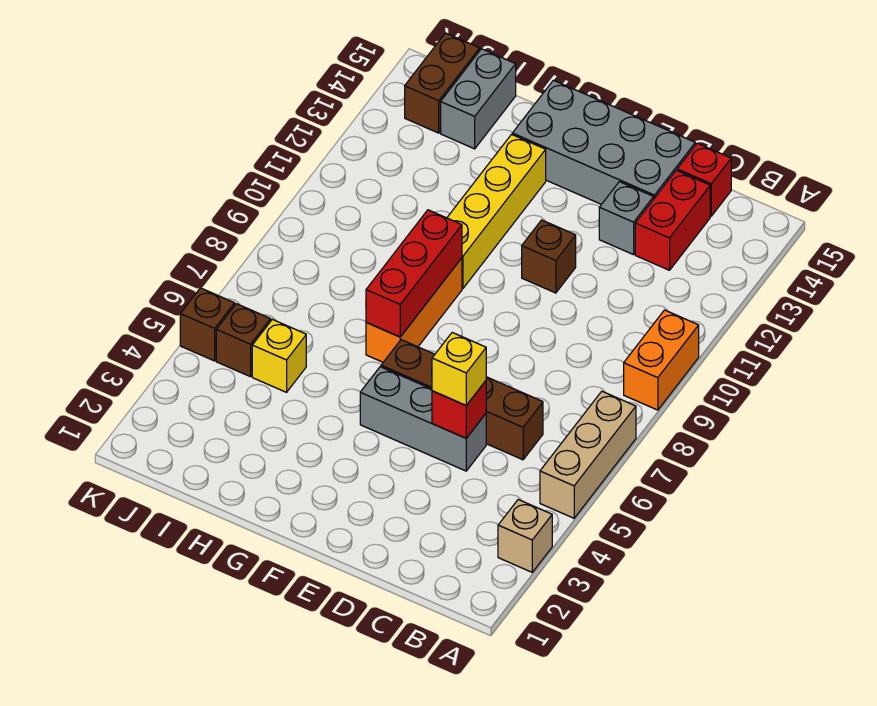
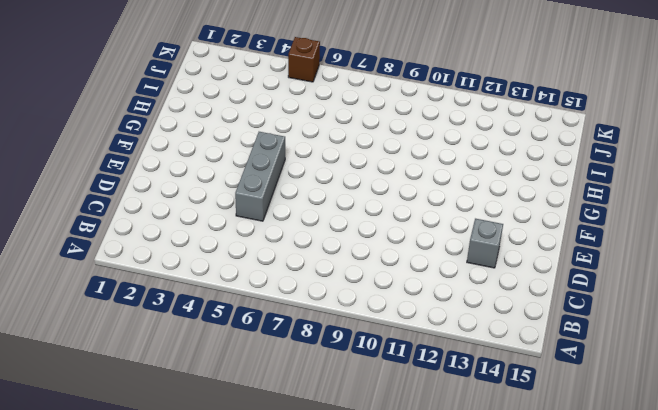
none -> tan brick A3 level 1
none -> tan brick A5:A7 level 1
none -> orange brick A9:A10 level 1

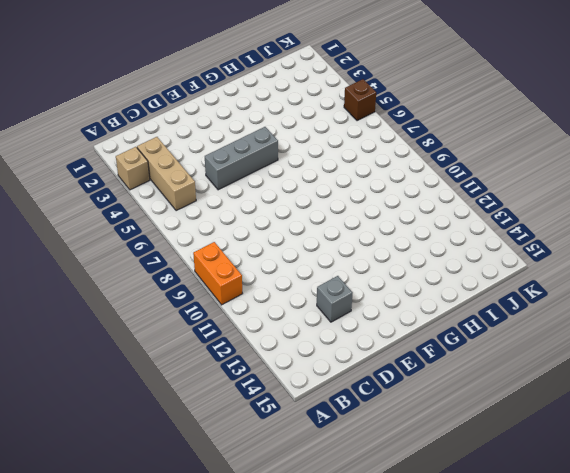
tan brick B3:B5 level 1 -> tan brick A5:A7 level 1
none -> brown brick C6:F6 level 1
none -> red brick C13:C14 level 1
none -> red brick C15 level 1

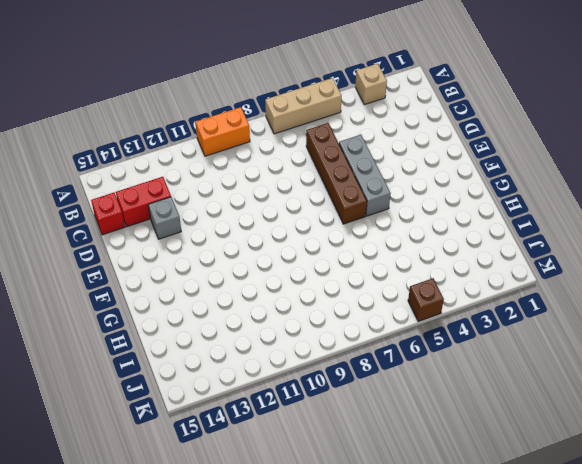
none -> grey brick D14:G15 level 1
none -> brown brick E11 level 1
none -> orange brick G7:G9 level 1

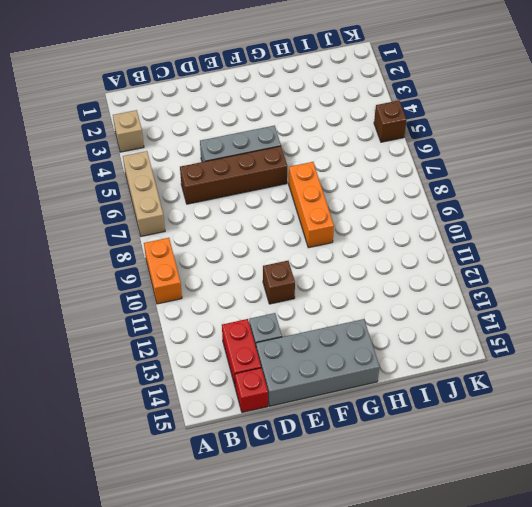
none -> yellow brick G10:G13 level 1
none -> yellow brick I5 level 1
none -> grey brick I14:I15 level 1

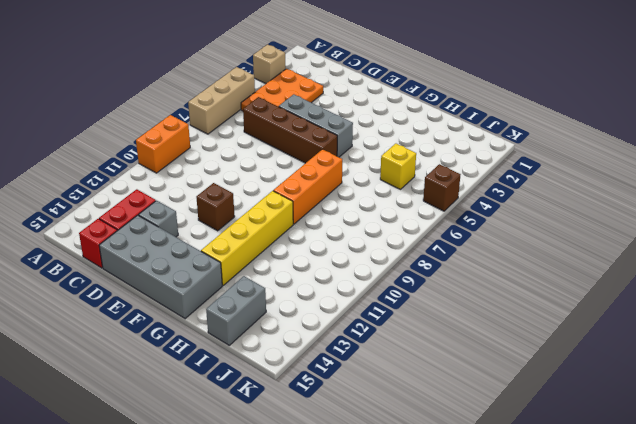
orange plate B3:C5 level 1 -> none
none -> brown brick J5 level 1
none -> brown brick J14:J15 level 1
none -> red brick D5 level 2

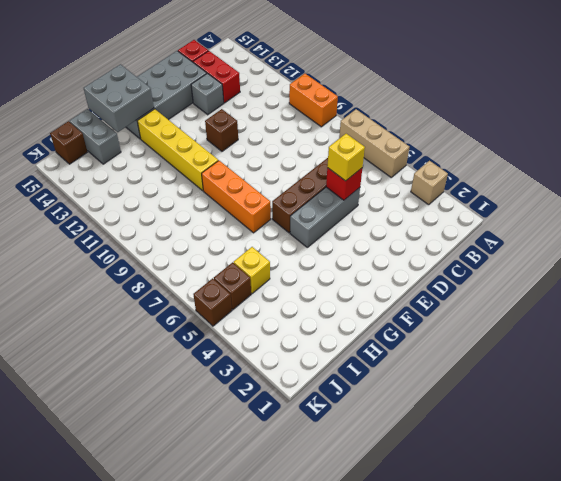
grey brick G14:H15 level 2 -> none
brown brick J15 level 1 -> brown brick J14:J15 level 1
none -> red brick G7:G9 level 2

